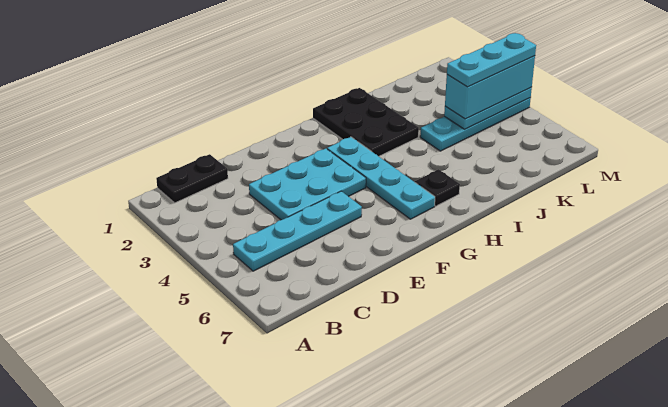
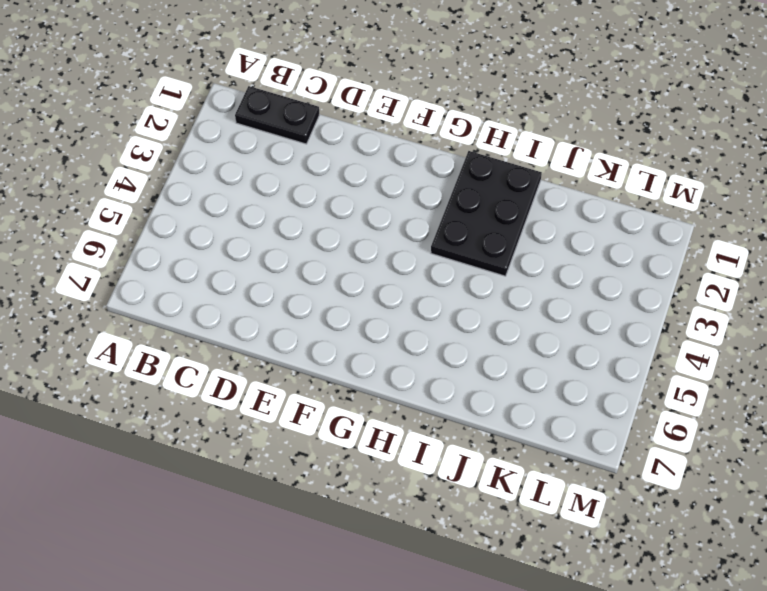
none -> cyan plate B5:E5 level 1
none -> cyan plate D3:F4 level 1

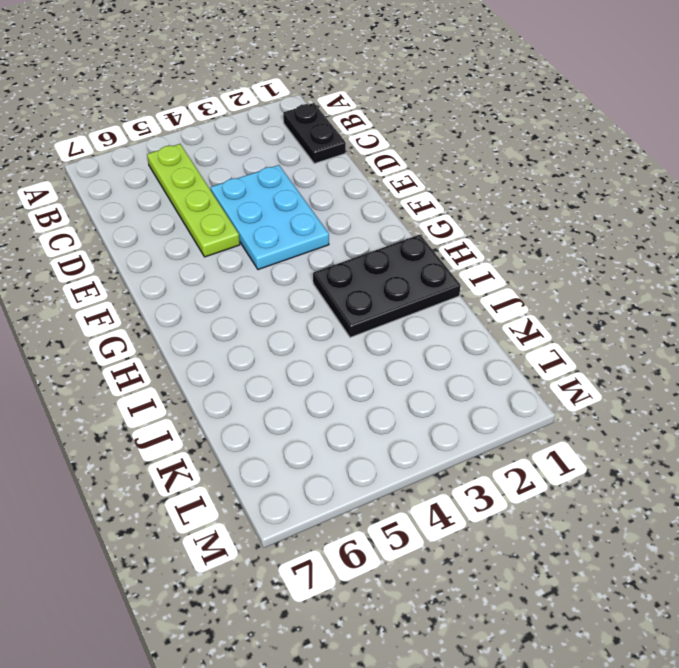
lime plate B5:E5 level 1 -> cyan plate B5:E5 level 1
none -> cyan plate G3:G6 level 1
none -> black plate H6 level 1

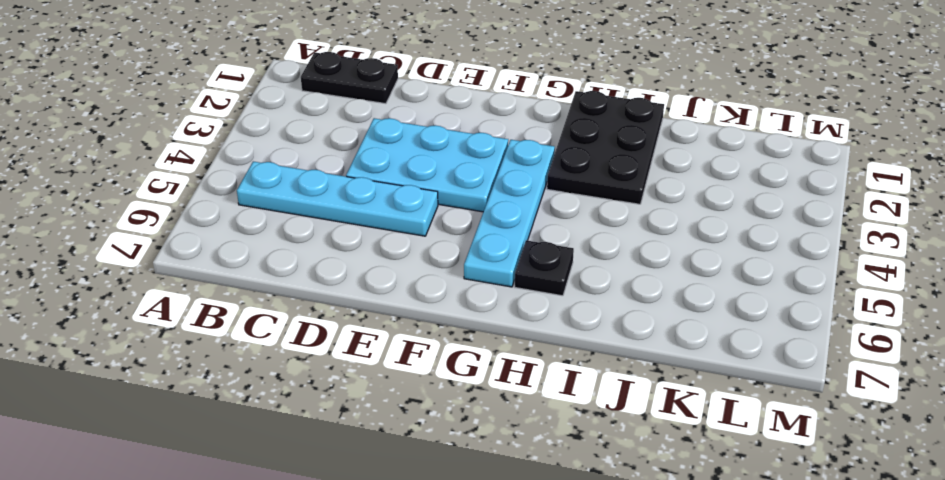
none -> cyan plate J4:M4 level 1
none -> cyan plate K4:M4 level 2

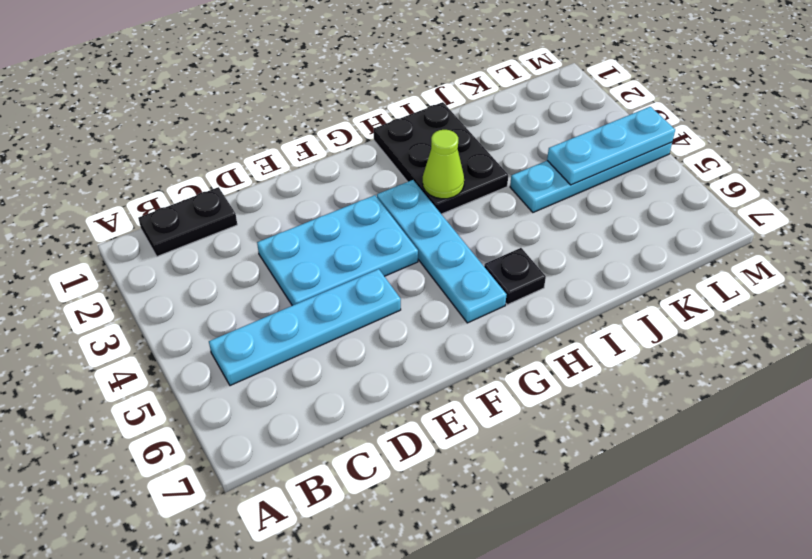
lime cone H3 level 2 -> none
none -> cyan brick K4:M4 level 3
none -> cyan plate K4:M4 level 4

